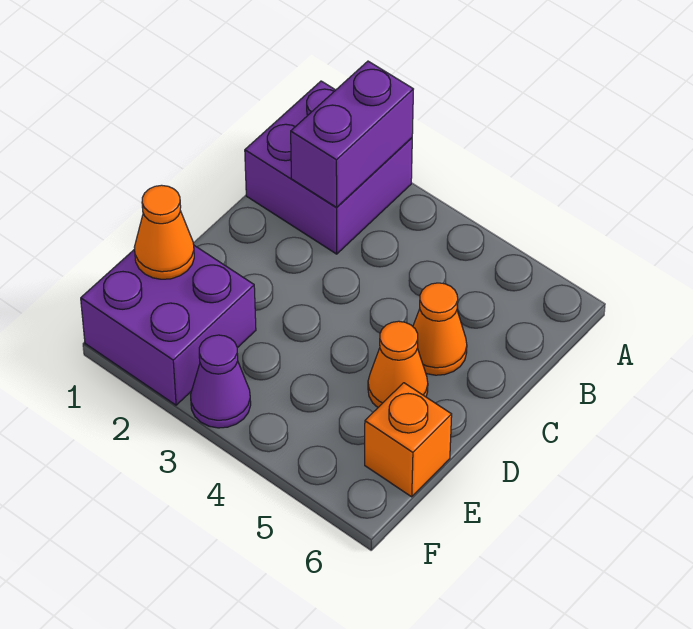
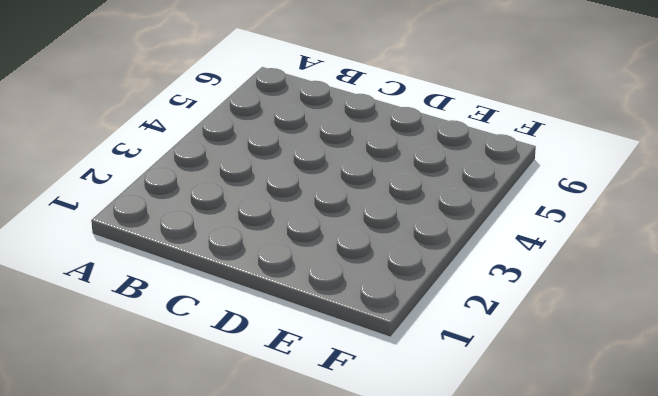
none -> purple brick A1:B2 level 1
none -> orange cone C5 level 1

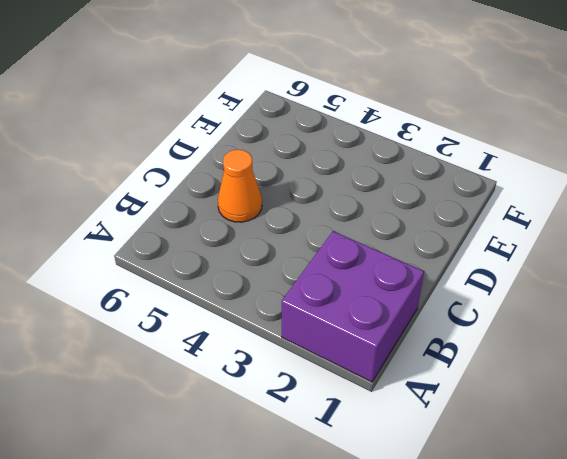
none -> orange cone D5 level 1
none -> purple brick E1:F2 level 1

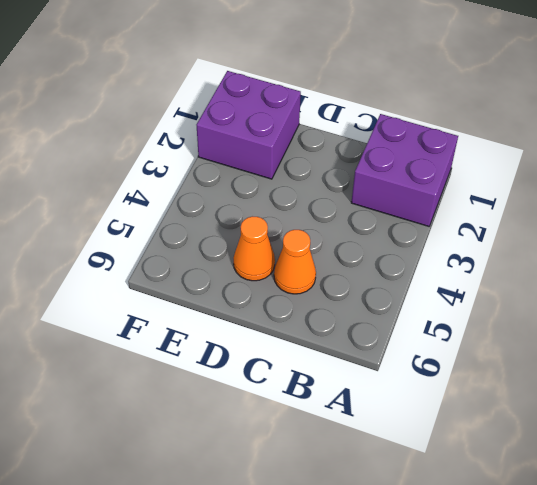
none -> orange brick E6 level 1
none -> purple cone F3 level 1

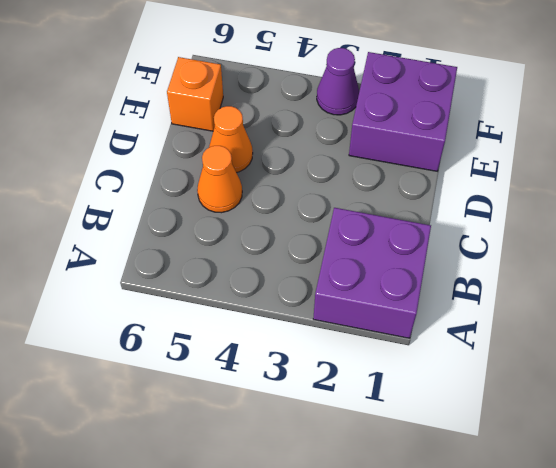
none -> purple brick A2:B2 level 2
none -> orange cone E1 level 2

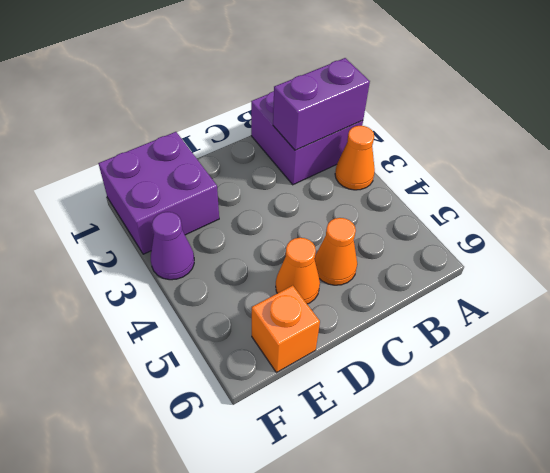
orange cone A3 level 1 -> orange cone E1 level 2

